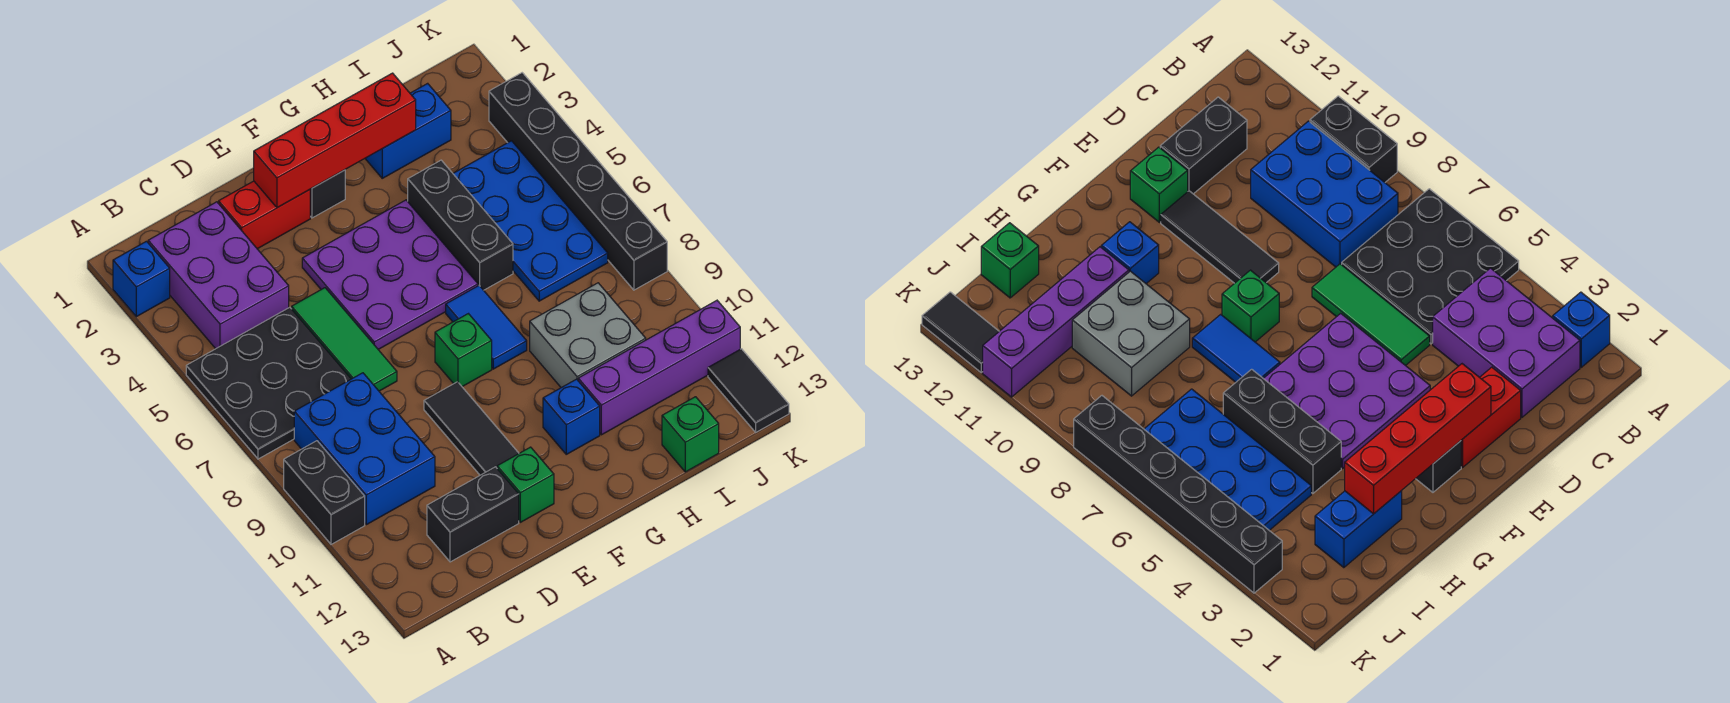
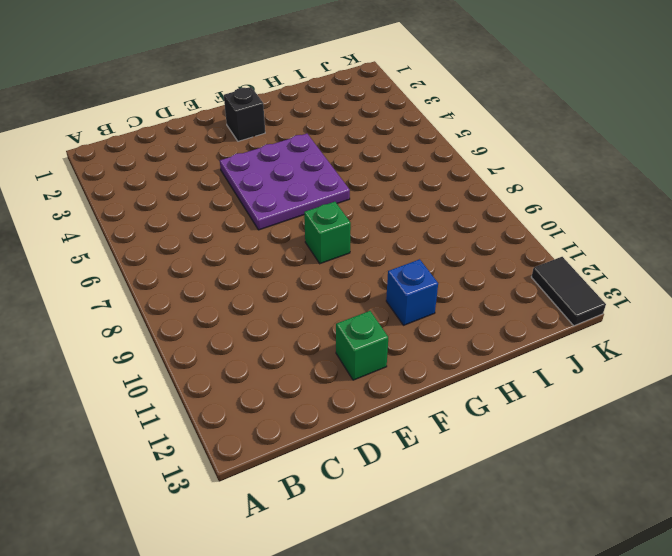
none -> blue brick A2 level 1
none -> black plate A5:C7 level 1
none -> black brick A9:A10 level 1

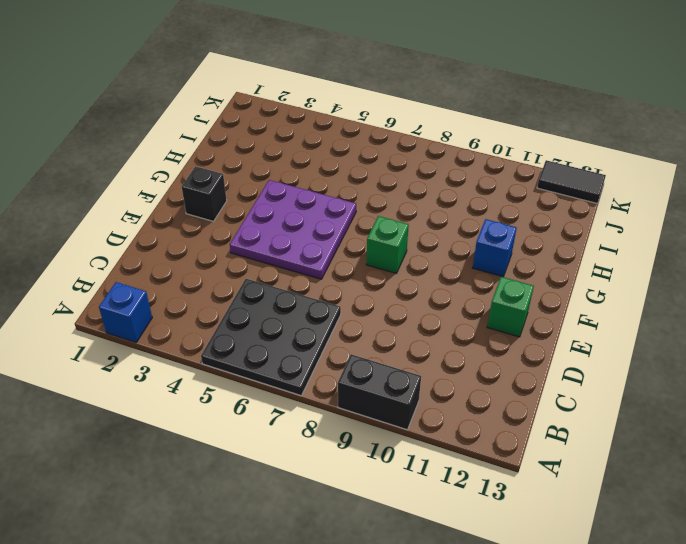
none -> purple brick B2:C4 level 1
none -> blue brick B8:C10 level 1
none -> black brick C12:D12 level 1

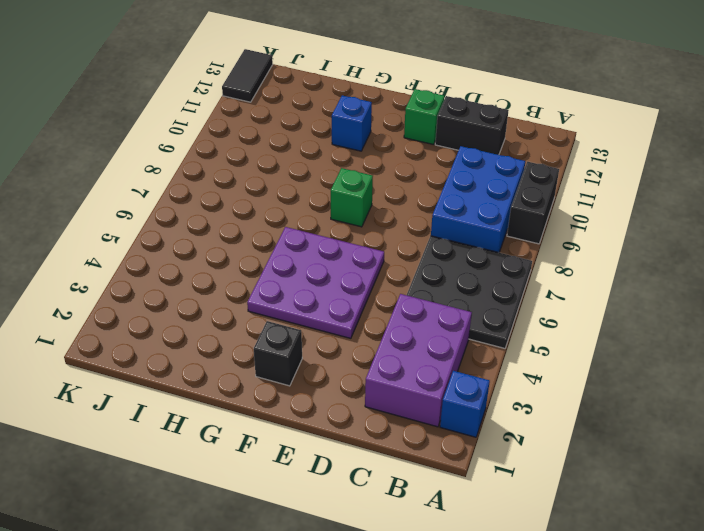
none -> red brick D2:E2 level 1
none -> green tile D5:D7 level 1
none -> black tile E9:E11 level 1

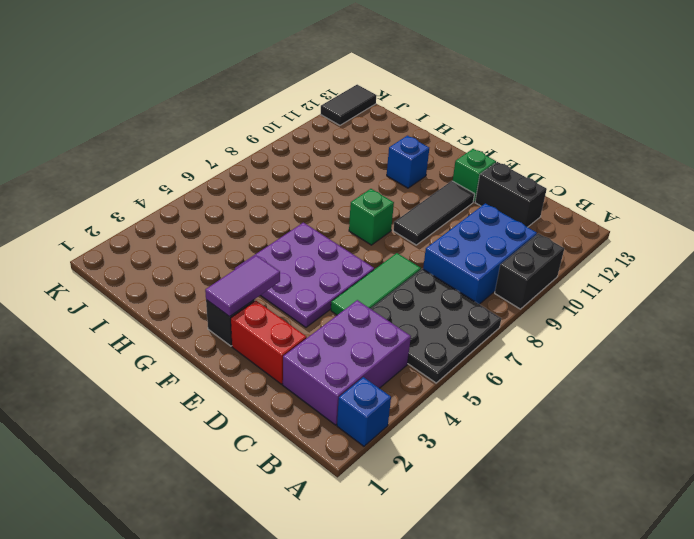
purple tile F2:F3 level 2 -> red brick E2:H2 level 2
none -> blue tile G7:G8 level 1
none -> blue brick H2:I2 level 1
none -> black brick H4:H6 level 1

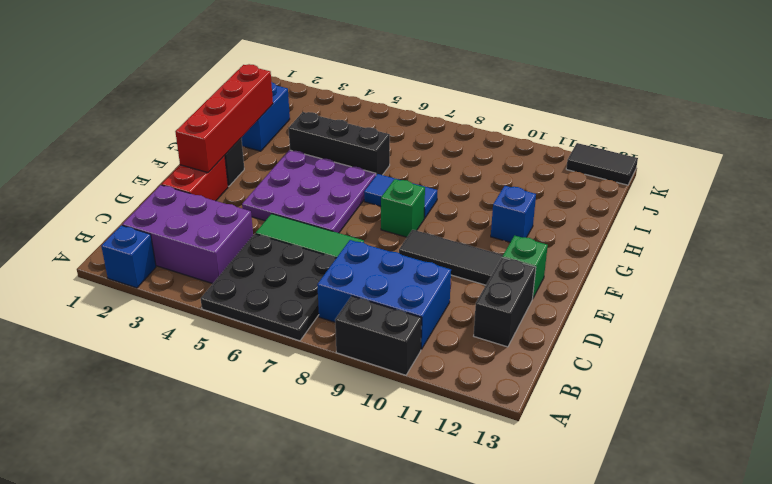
none -> grey brick H9:I10 level 1
none -> purple brick H11:K11 level 1
none -> blue plate I4:J7 level 1

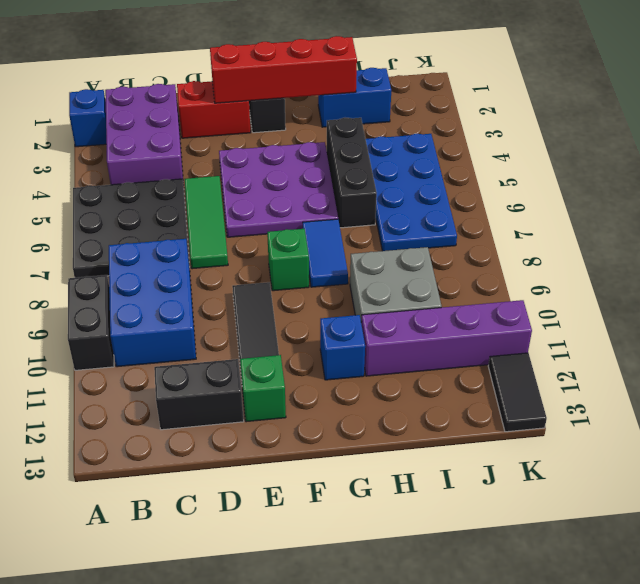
none -> green brick I13 level 1
none -> black brick K3:K8 level 1

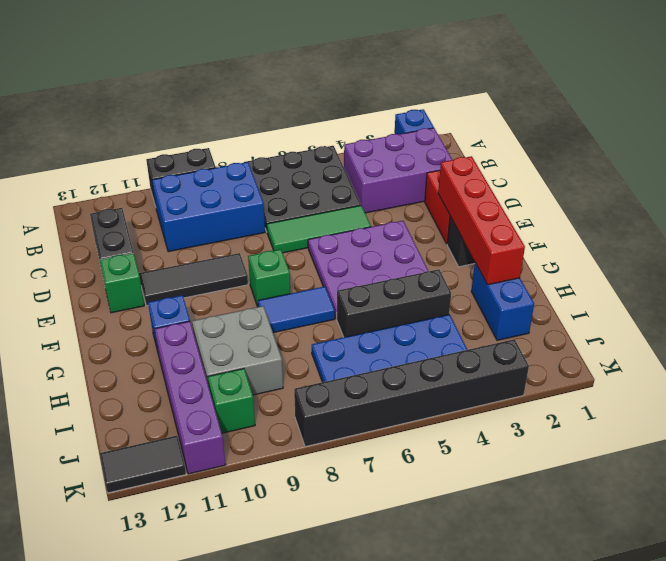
green brick J10 level 1 -> green brick I13 level 1

